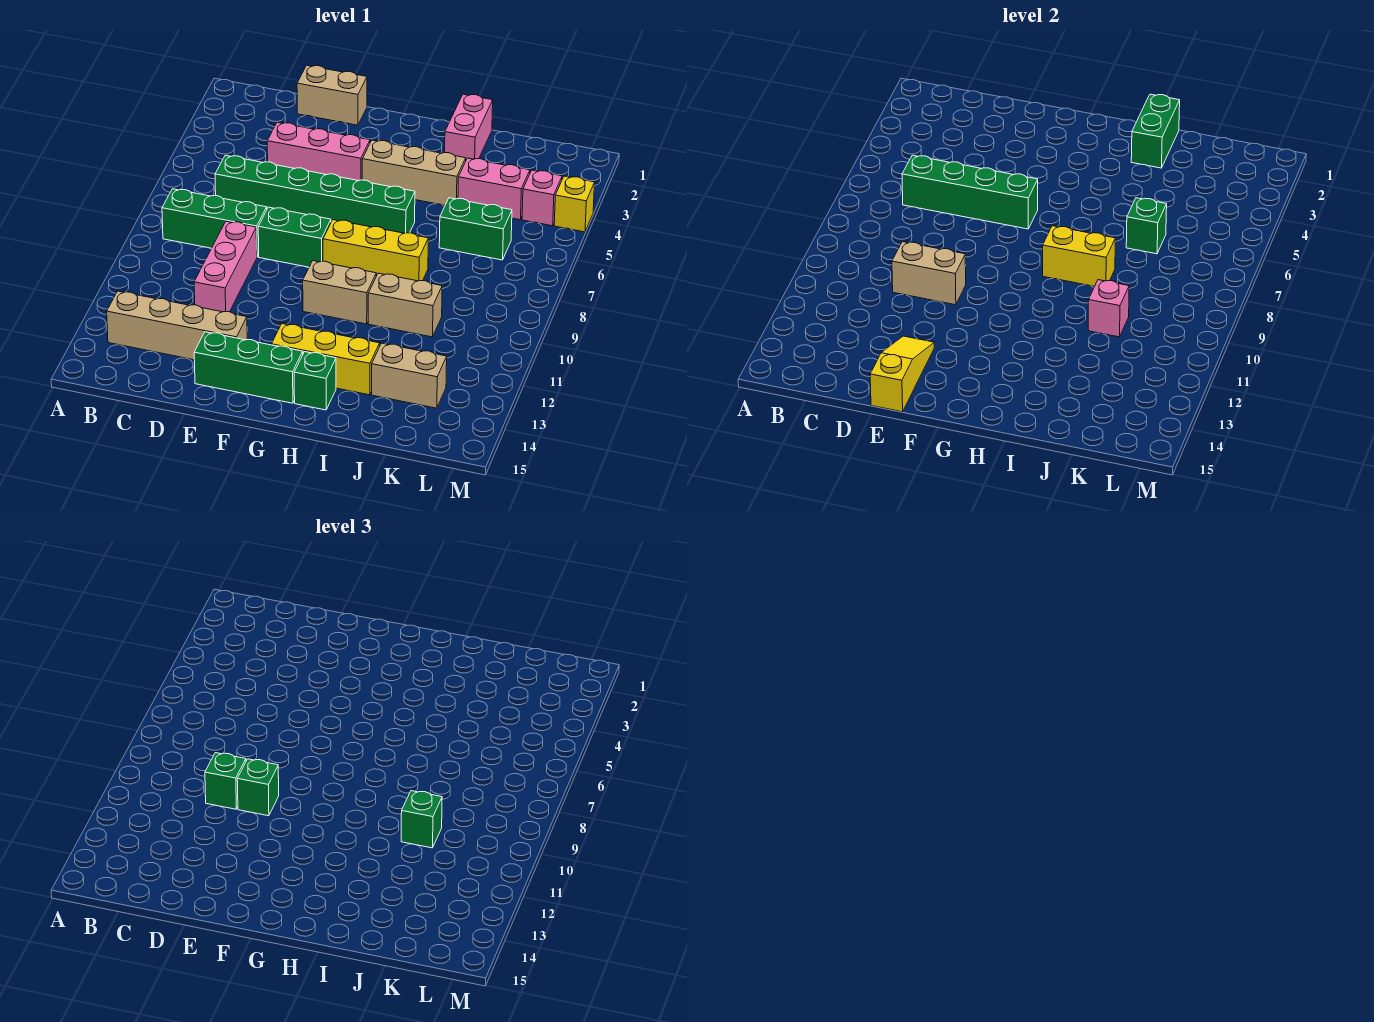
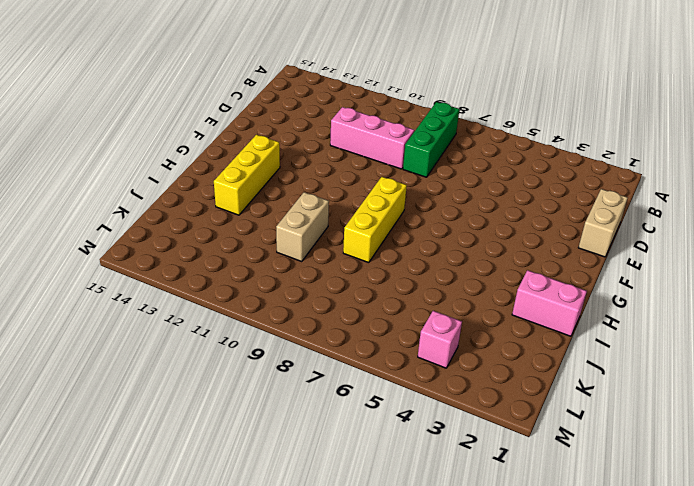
none -> tan brick B13:E13 level 1
none -> green brick C6:H6 level 1
none -> pink brick D4:F4 level 1
none -> green brick E8:F8 level 1

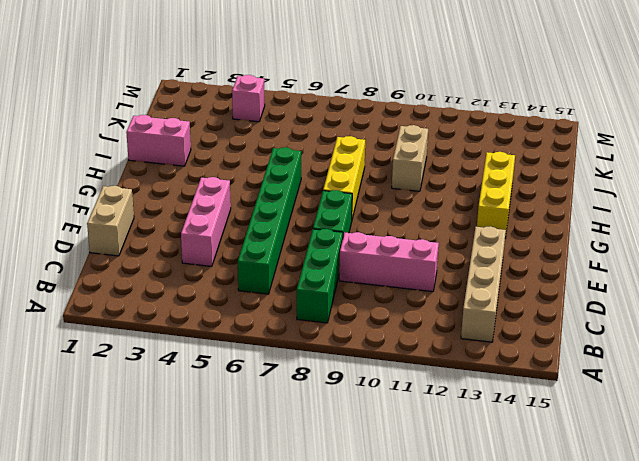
none -> green brick E14:G14 level 1
none -> tan brick G4:I4 level 1
none -> tan brick G10:H10 level 1
none -> green brick H14 level 1

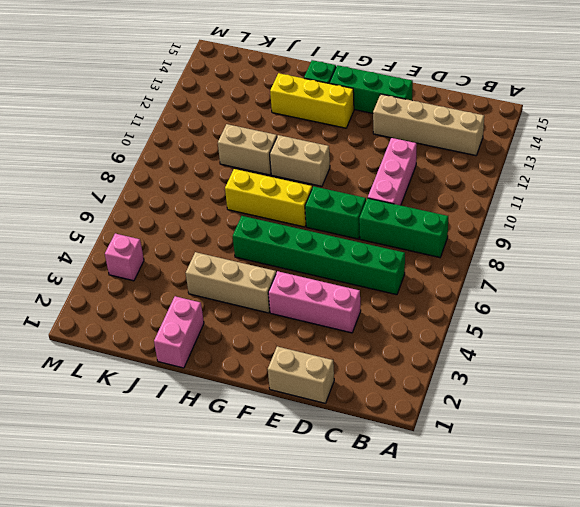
none -> pink brick J4:K4 level 1
none -> green brick J6:K6 level 1
none -> tan brick J13:K13 level 1
none -> yellow brick M4 level 1

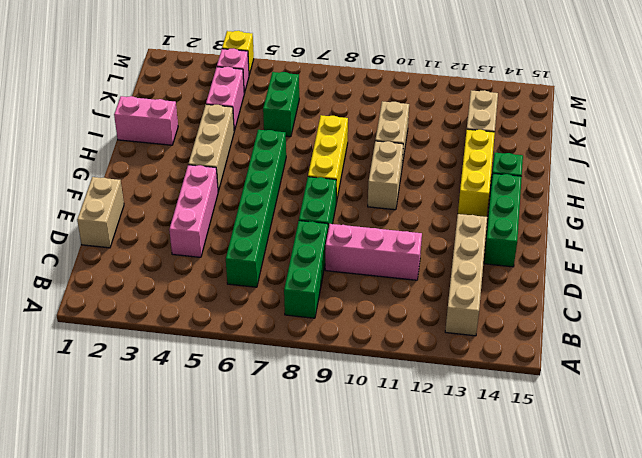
none -> green brick C6:F6 level 2
none -> tan brick D10:E10 level 2
none -> yellow slope E13:E15 level 2 top 15
none -> yellow brick H8:I8 level 2

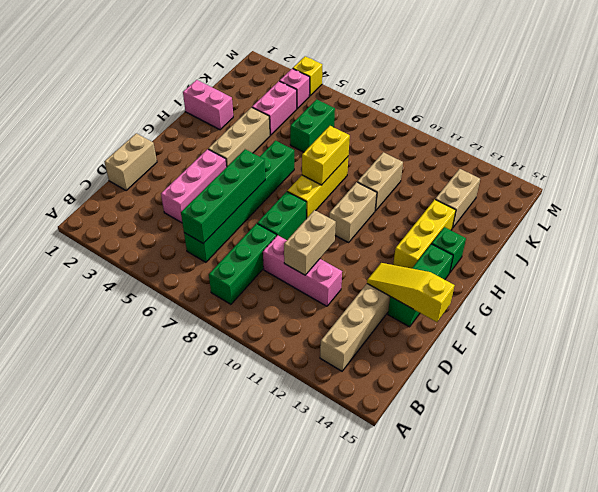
none -> green brick I1:I2 level 2
none -> green brick J6 level 2
none -> pink brick J10 level 2
none -> green brick D10 level 3

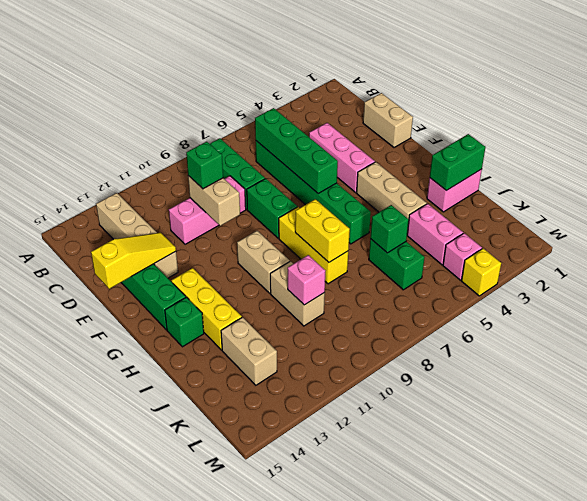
none -> green brick E10 level 3
none -> green brick J10 level 3

